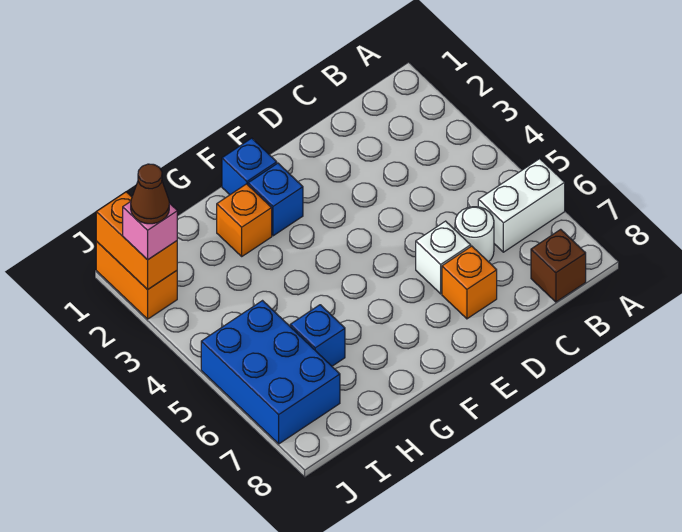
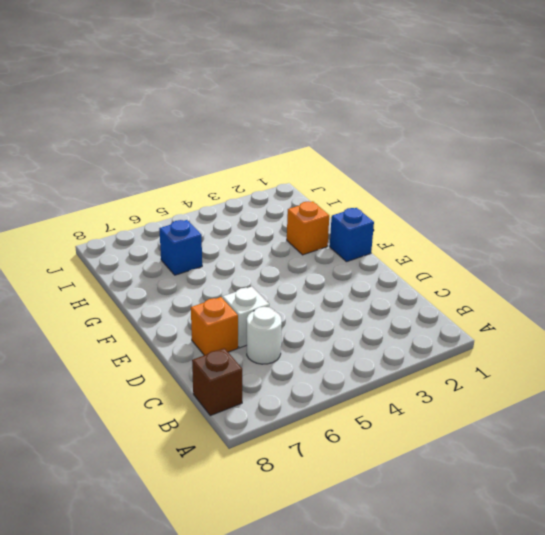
none -> white brick A6:B6 level 1
none -> blue brick F2 level 1
none -> blue brick I5:J7 level 1

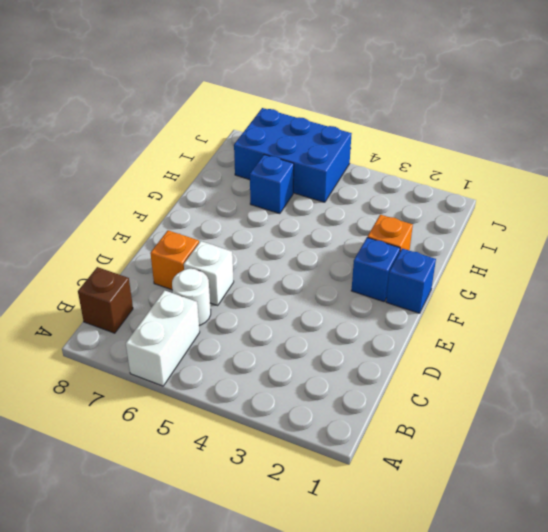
none -> orange brick J1:J2 level 1
none -> orange brick J1:J2 level 2
none -> pink brick J2 level 3

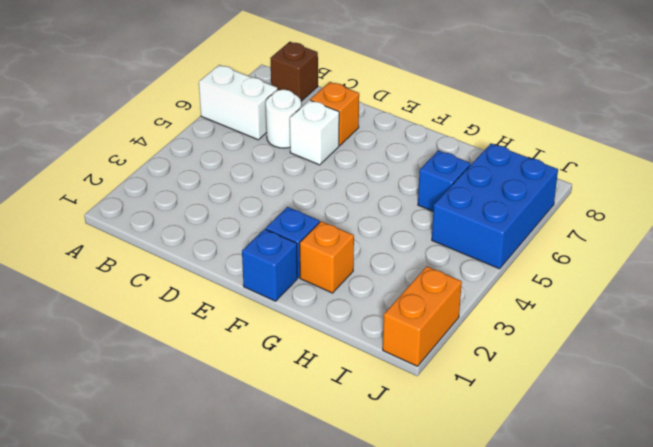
none -> orange brick J1:J2 level 2
none -> pink brick J2 level 3
none -> brown cone J2 level 4

